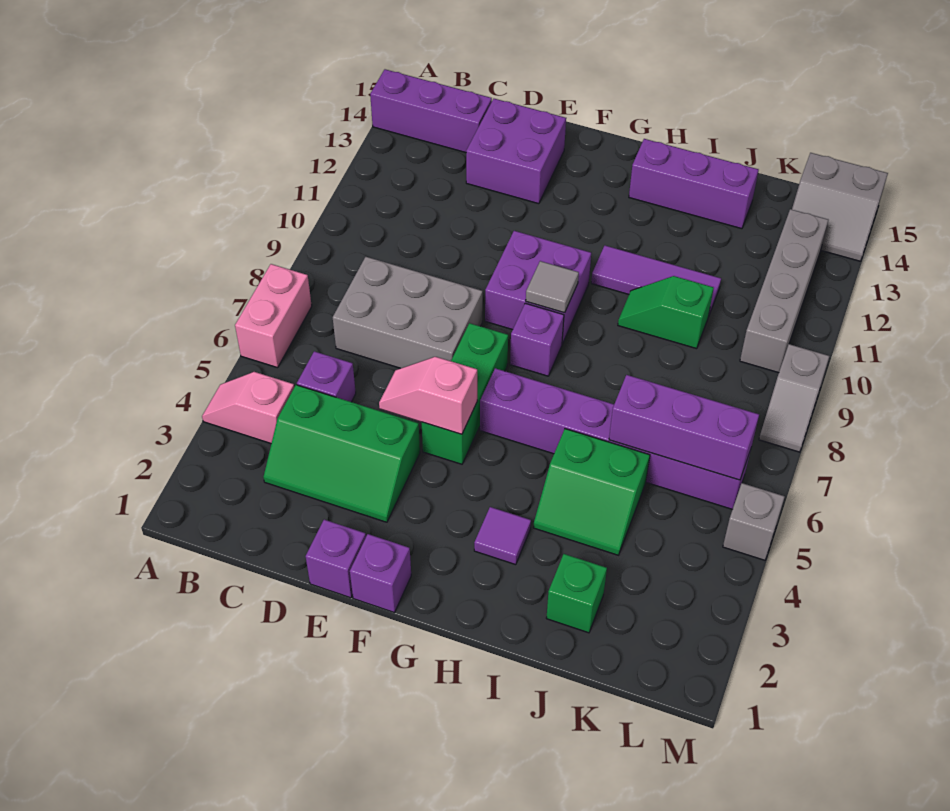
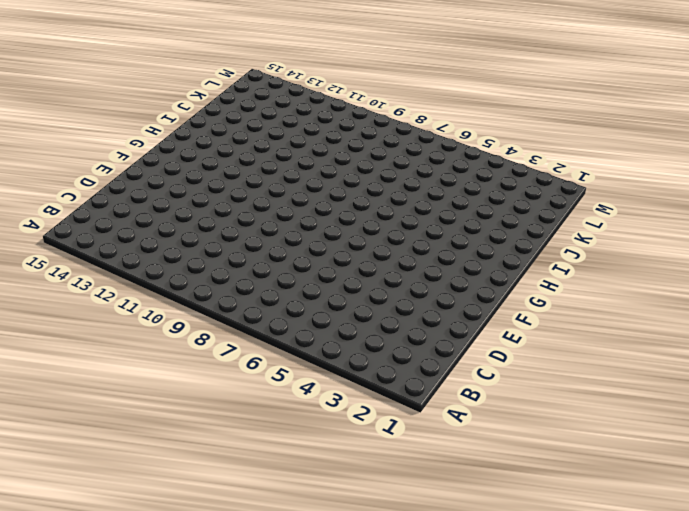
none -> pink slope A4:B4 level 1 top B
none -> pink brick A6:A7 level 1
none -> purple brick A14:C14 level 1

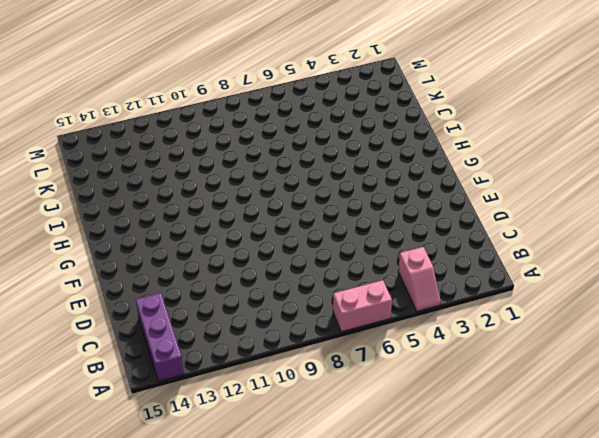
none -> green slope C3:E4 level 1 top 4
none -> purple brick C5 level 1
none -> grey brick C7:E8 level 1

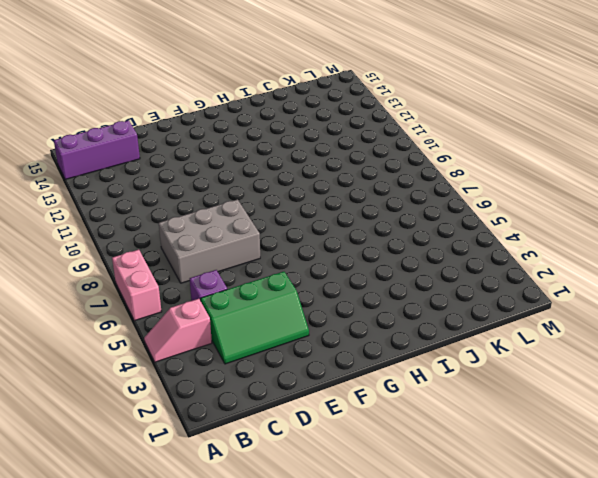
none -> purple brick D13:E14 level 1
none -> purple brick E1 level 1
none -> purple brick F1 level 1

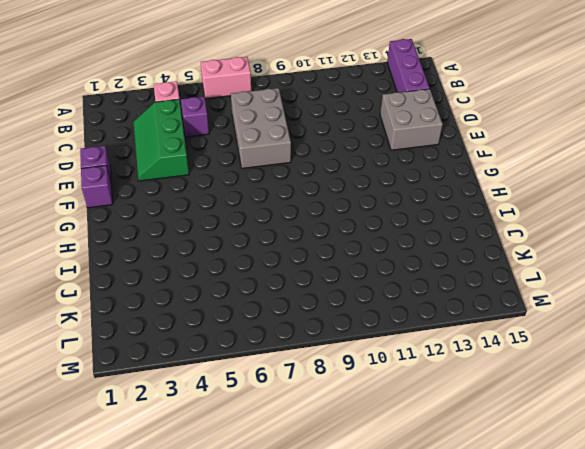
grey brick D13:E14 level 1 -> purple brick D13:E14 level 1
none -> green brick F5:F7 level 1
none -> purple brick F9:G10 level 1
none -> purple brick G6:L6 level 1

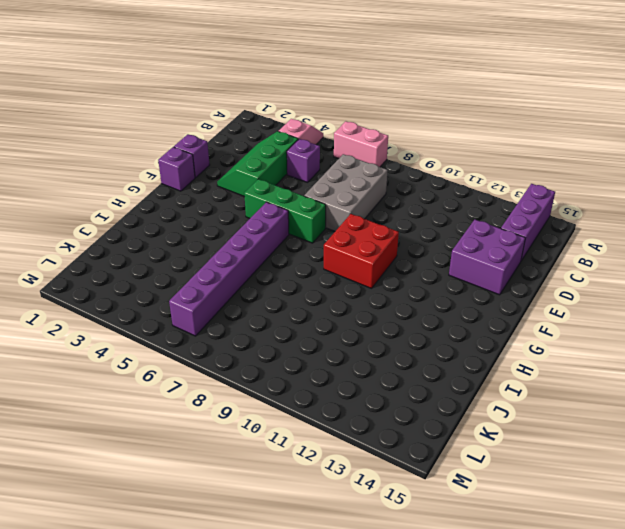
red brick F9:G10 level 1 -> purple brick F9:G10 level 1
none -> purple brick G8 level 1
none -> purple tile H3 level 1
none -> purple tile H11:J11 level 1

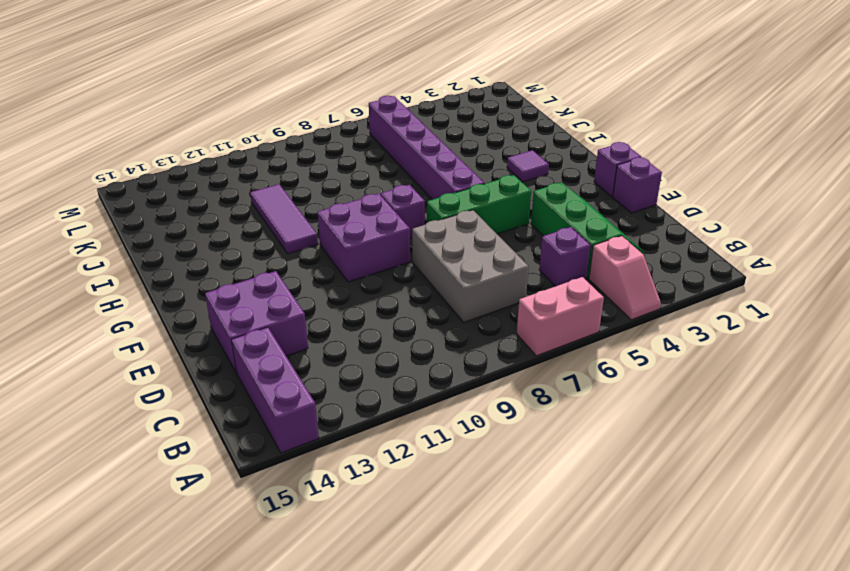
none -> purple brick H14:J14 level 1
none -> green slope I4:J5 level 1 top 5
none -> green slope I10:J10 level 1 top J

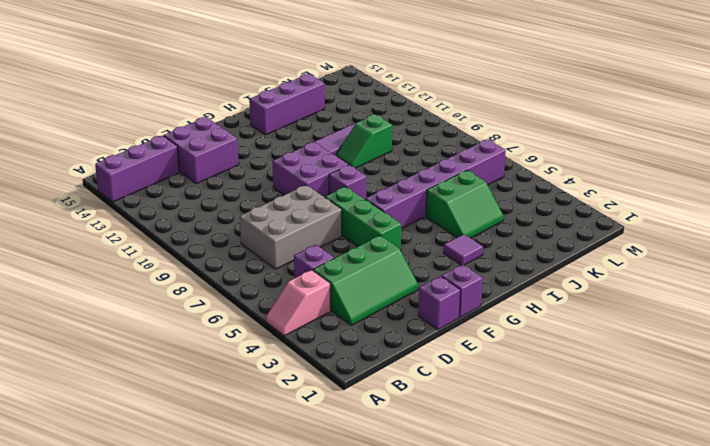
none -> pink brick A6:A7 level 1
none -> green brick J2 level 1
none -> grey brick L10:L13 level 1

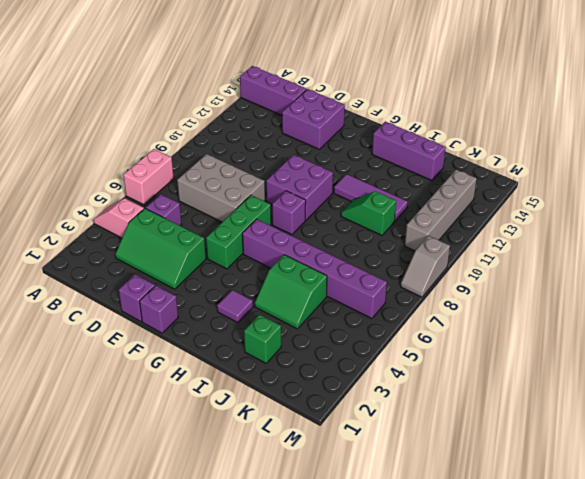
none -> grey slope L14:M15 level 1 top 15
none -> grey brick M5 level 1
none -> pink slope E5:F5 level 2 top F

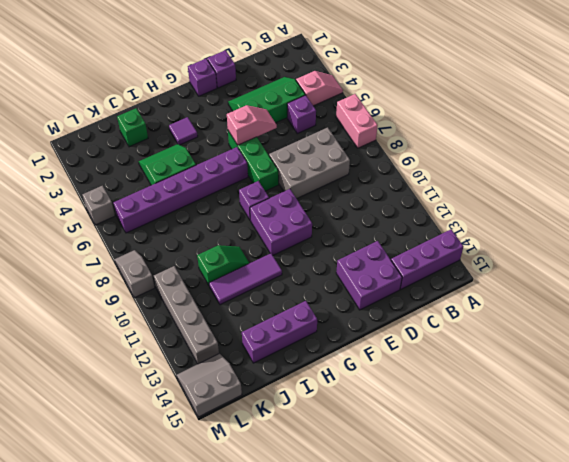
none -> grey tile G9 level 2
none -> purple brick J6:L6 level 2

